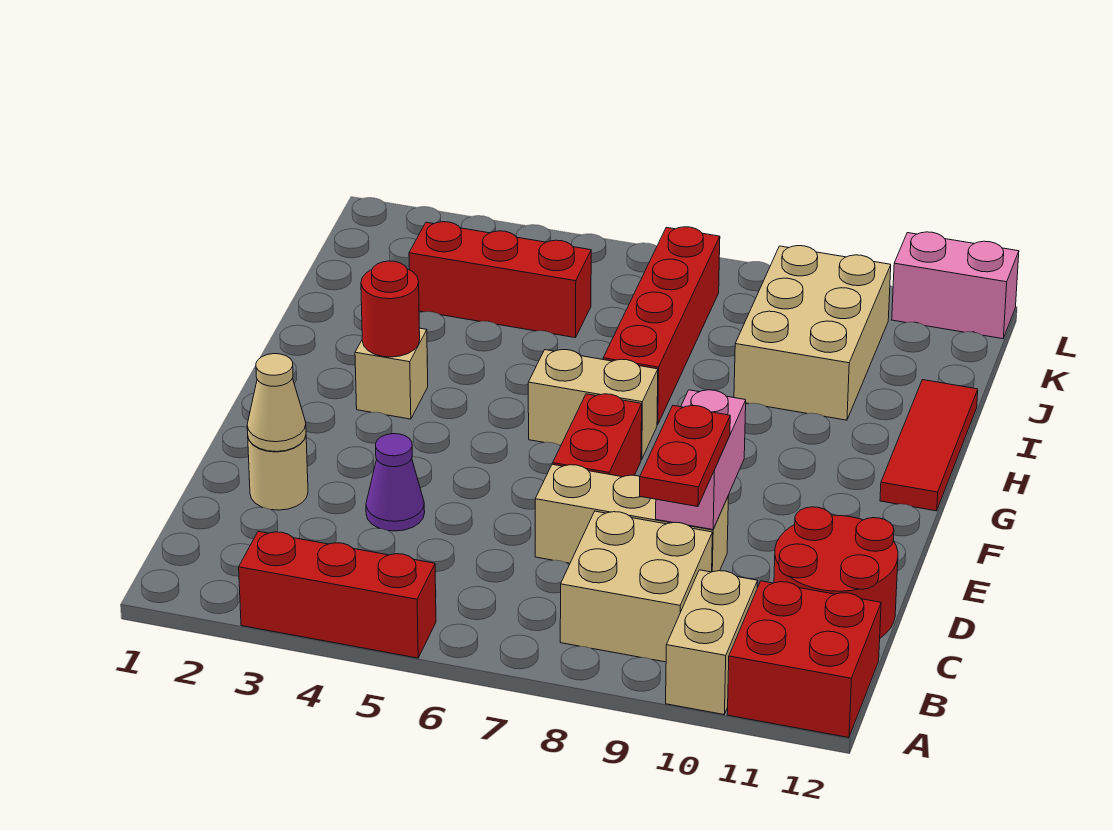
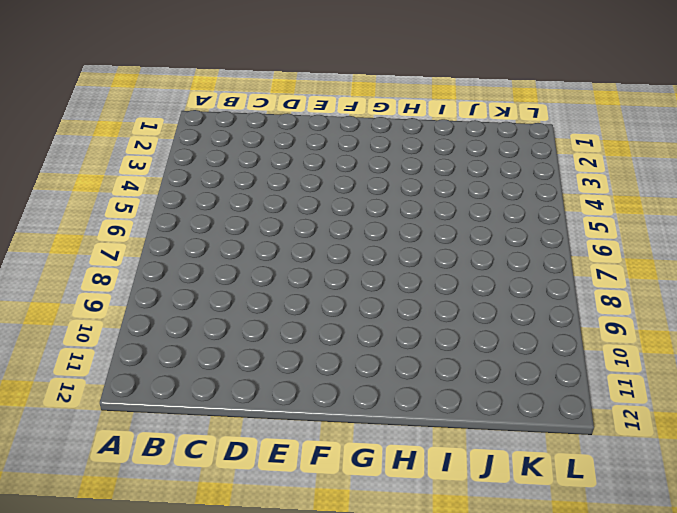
none -> red brick A3:A5 level 1
none -> tan brick A10:B10 level 1
none -> red brick A11:B12 level 1

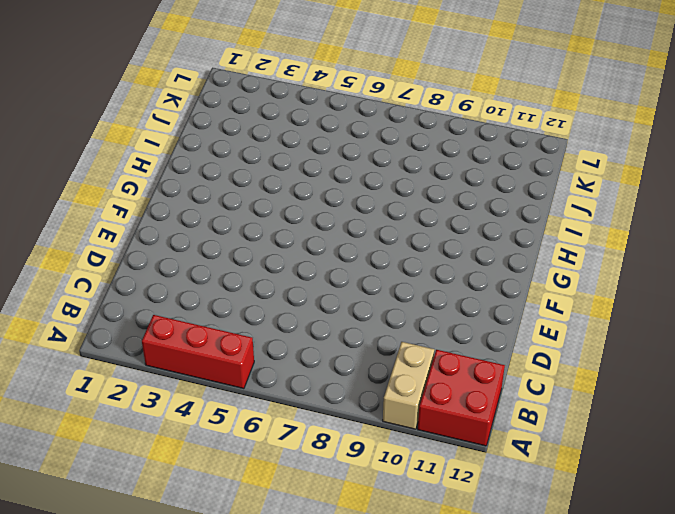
none -> tan brick B8:C9 level 1
none -> red round brick C11:D12 level 1
none -> tan round brick D2 level 1

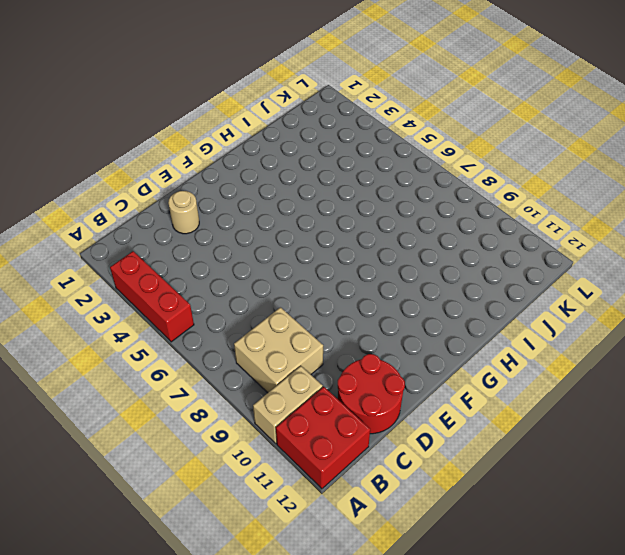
none -> purple cone D4 level 1
none -> tan brick D7:D9 level 1
none -> red brick E7:F7 level 1

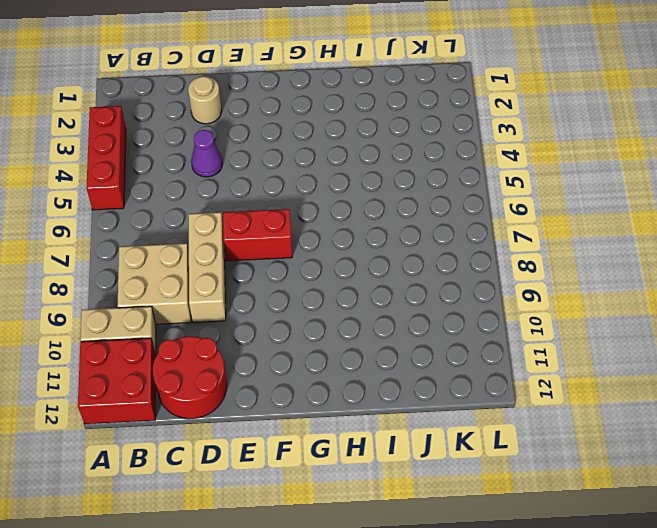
none -> tan brick G3 level 1
none -> tan brick G6:G7 level 1
none -> red tile G12:I12 level 1

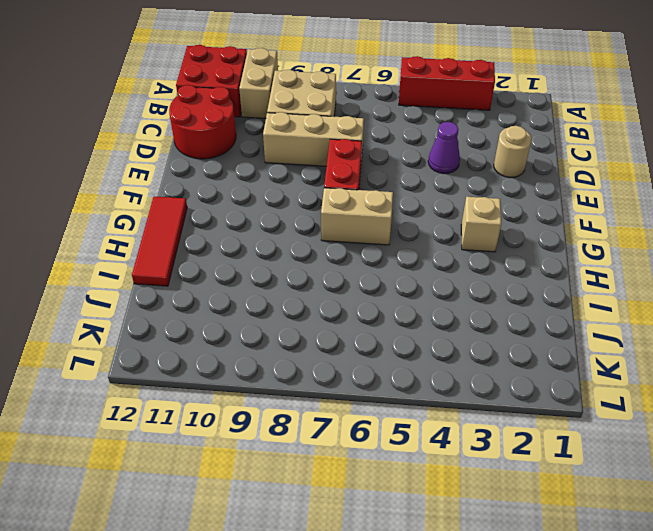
none -> red brick H7:K7 level 1
none -> tan brick I9:K10 level 1
none -> red brick J3:J5 level 1

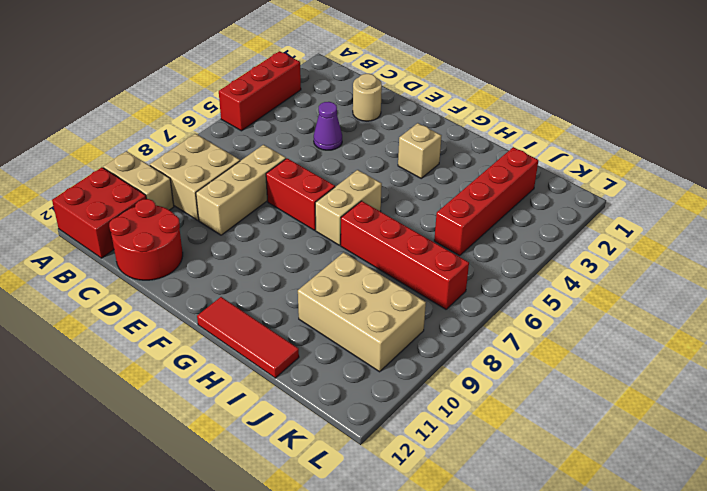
red brick J2:J5 level 1 -> red brick J3:J5 level 1
none -> pink brick L11:L12 level 1
none -> tan cone D2 level 2
none -> pink brick D9:E9 level 2

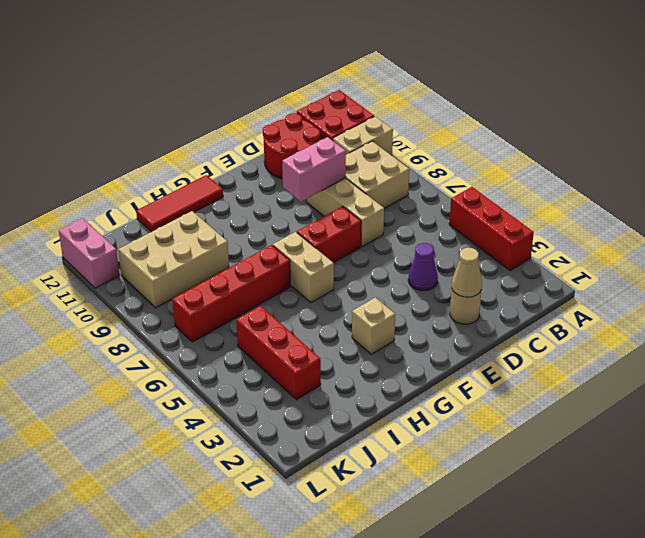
none -> red round brick G3 level 2
none -> red plate C9:D9 level 3

